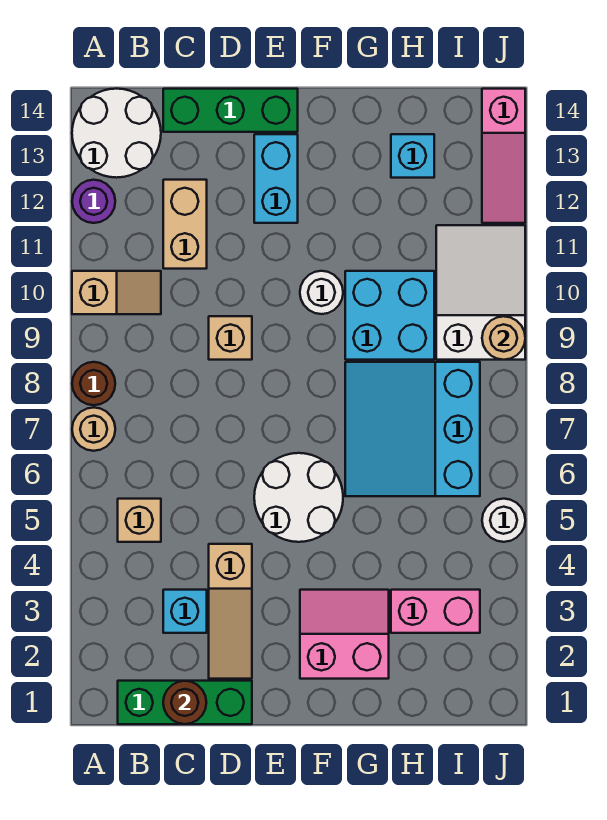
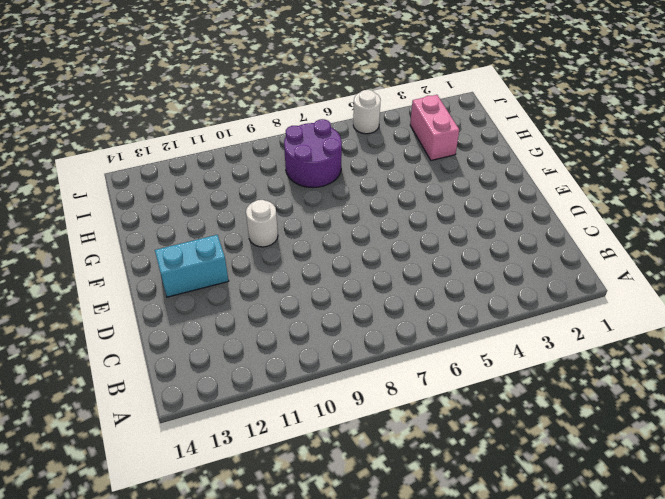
purple round brick H7:I8 level 1 -> cyan slope G6:I8 level 1 top I
none -> tan round brick A7 level 1
none -> brown round brick A8 level 1
none -> tan slope A10:B10 level 1 top A

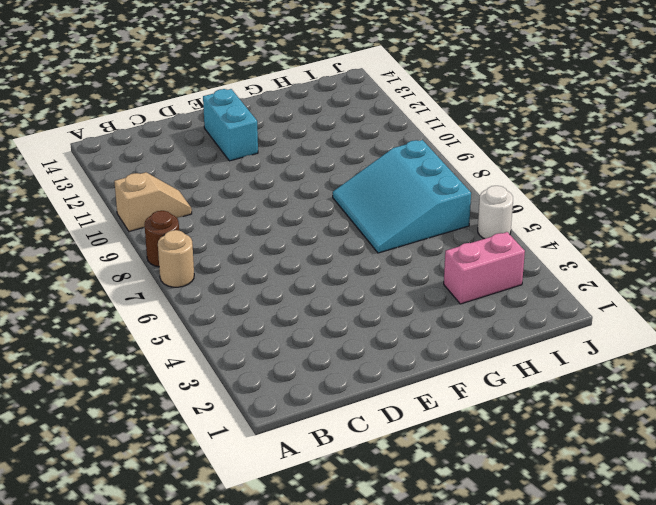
none -> purple round brick A12 level 1
none -> white round brick A13:B14 level 1
none -> green brick B1:D1 level 1

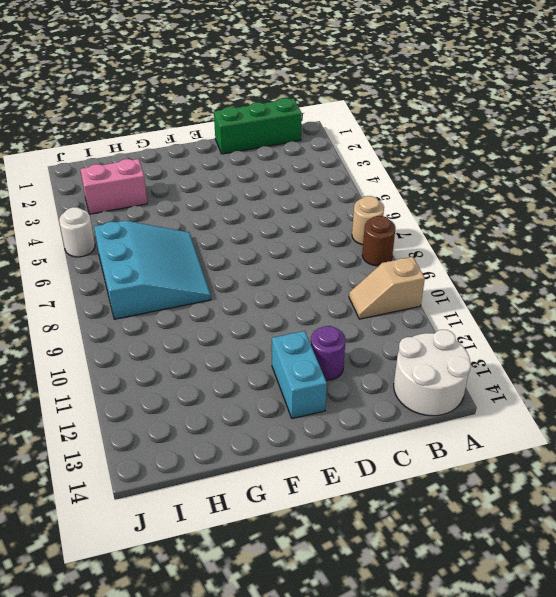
purple round brick D12 level 1 -> purple round brick A12 level 1
none -> tan brick B5 level 1
none -> cyan brick C3 level 1
none -> tan brick C11:C12 level 1

